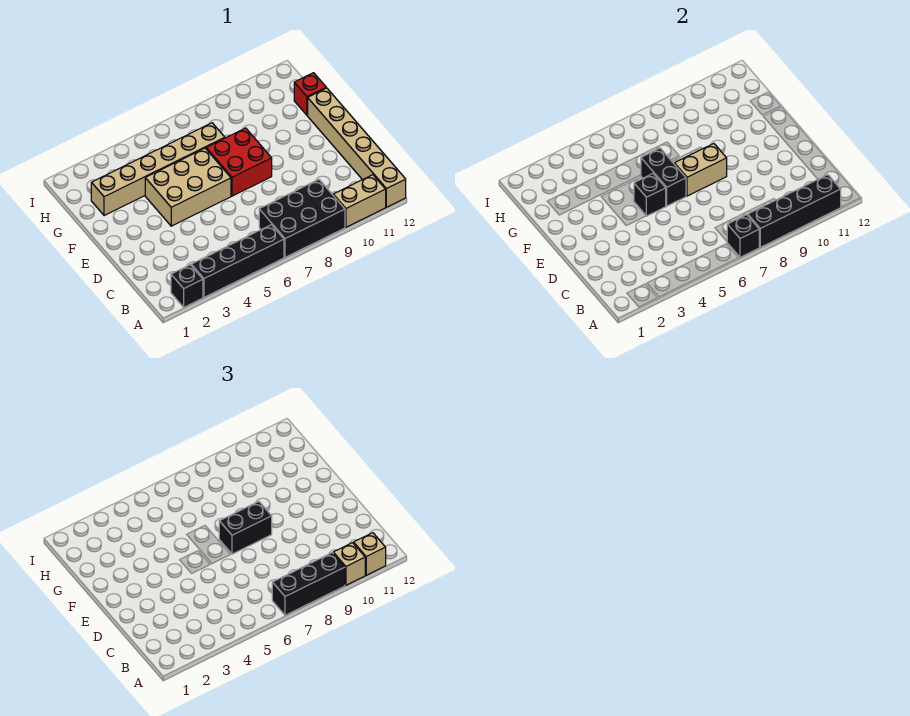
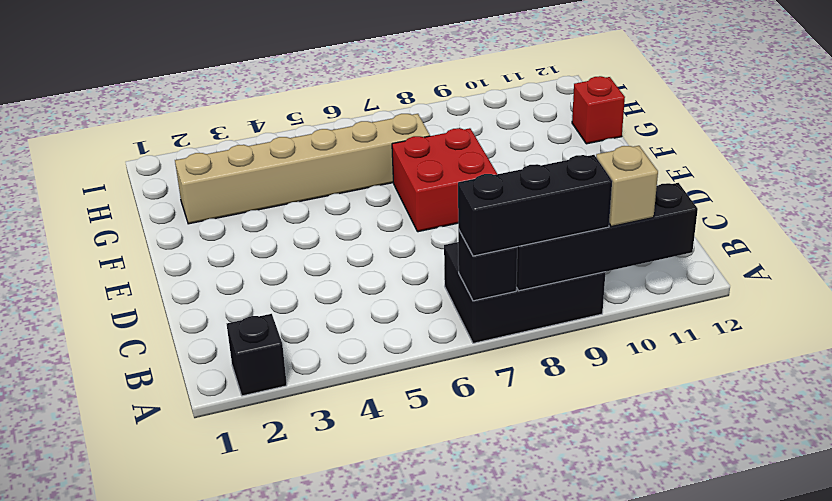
none -> black brick A3:A6 level 1
none -> tan brick A10:A11 level 1
none -> tan brick A12:F12 level 1

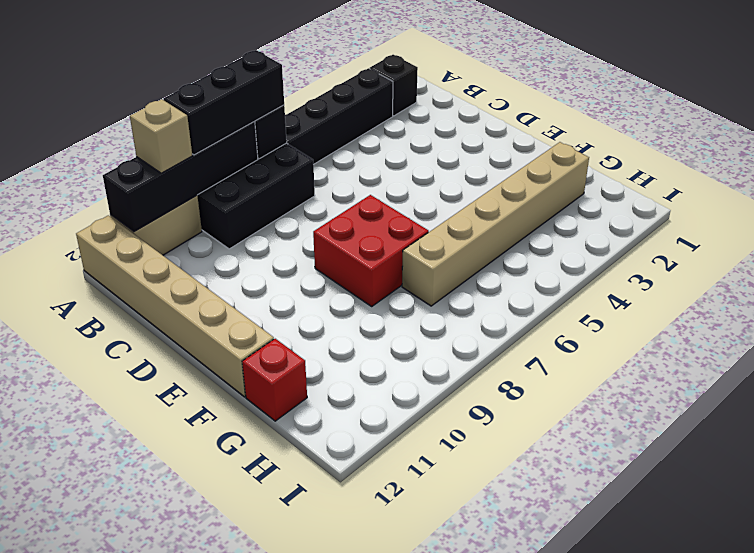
none -> tan brick E4:F6 level 1
none -> black brick E5 level 2
none -> black brick E6:F6 level 2

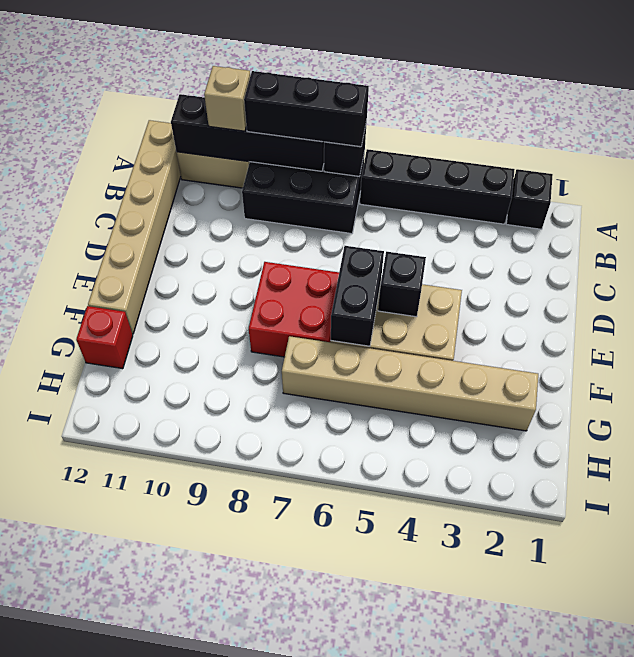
none -> tan brick E7:E8 level 2
none -> tan brick A11 level 3
none -> black brick E7:E8 level 3

